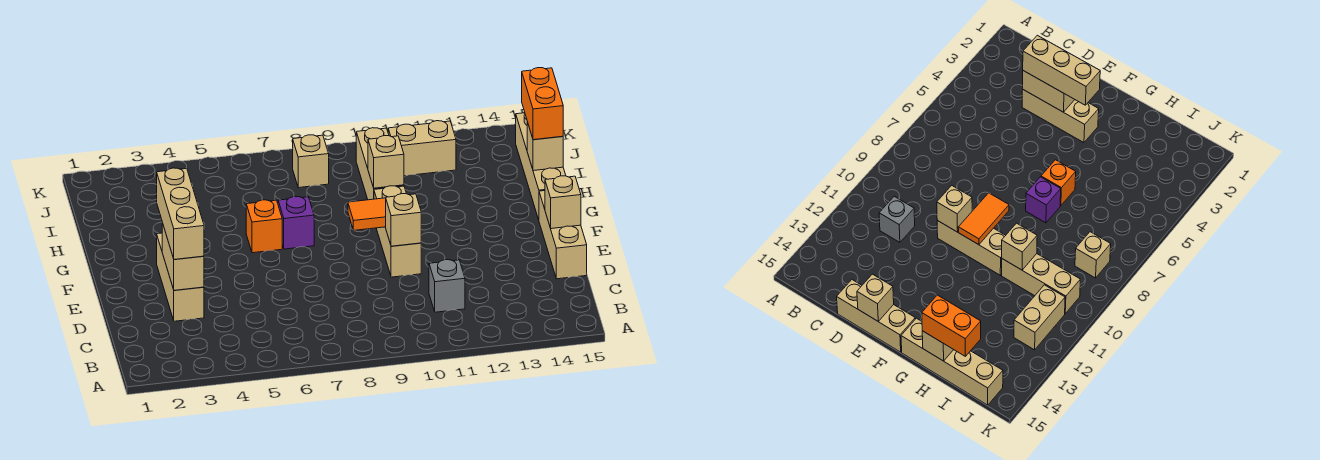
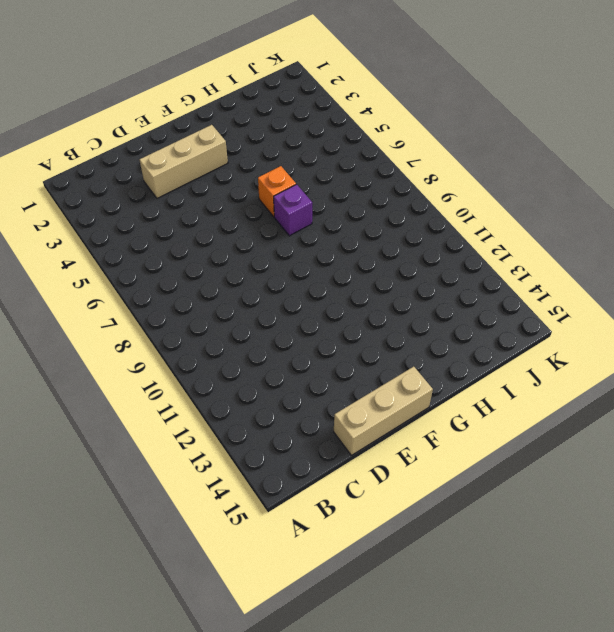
none -> grey brick C11 level 1
none -> tan brick E10:G10 level 1
none -> tan brick G15:J15 level 1

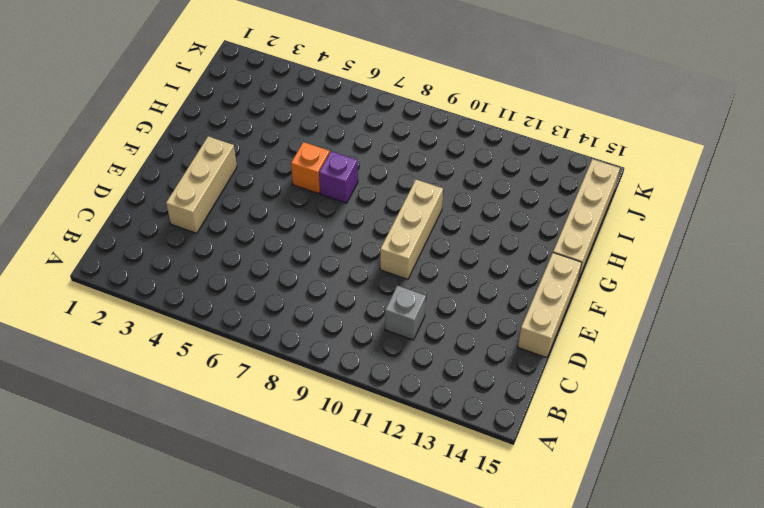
none -> tan brick H10:J10 level 1
none -> tan brick J8 level 1
none -> tan brick J11:J12 level 1

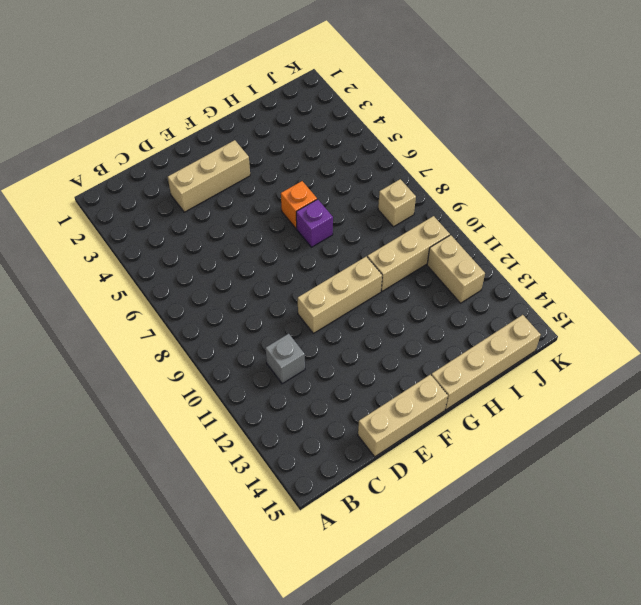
none -> tan brick D3:E3 level 2
none -> tan brick E10 level 2
none -> tan brick E15 level 2

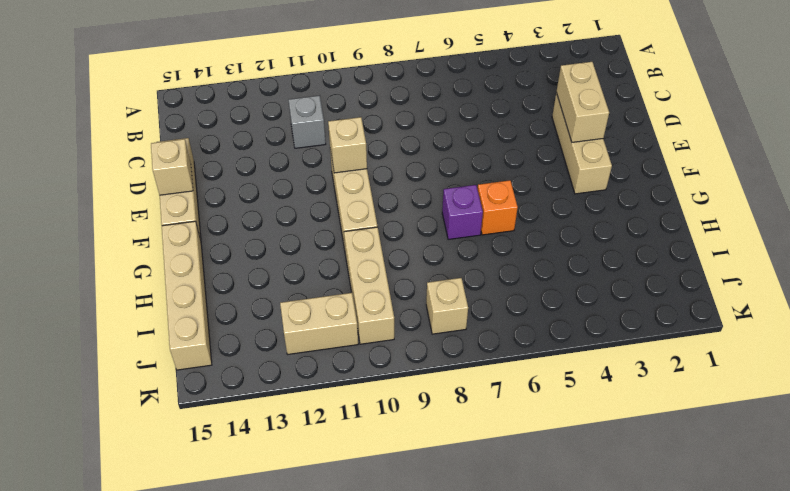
none -> orange tile F9:F10 level 2
none -> tan brick H10 level 2
none -> tan brick H15 level 2

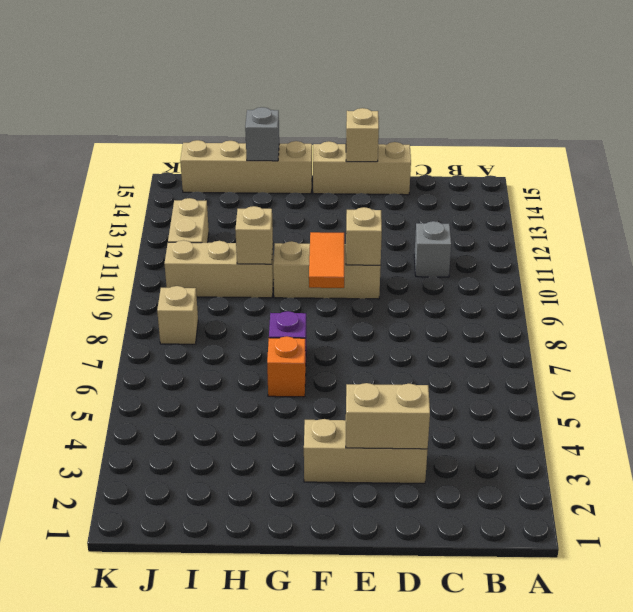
grey brick H15 level 2 -> tan brick H15 level 2
none -> tan brick D3:F3 level 3
none -> orange brick H15:I15 level 3

